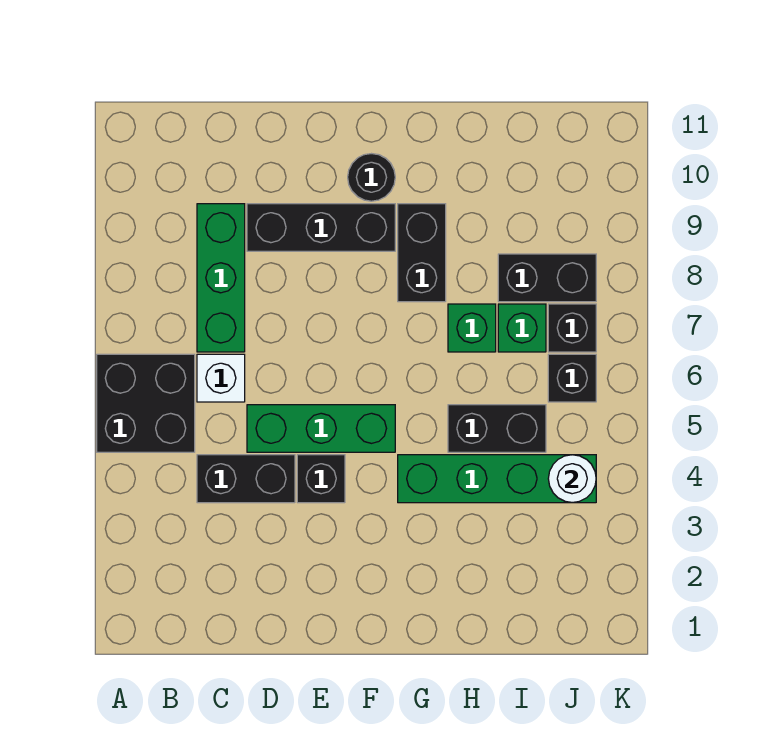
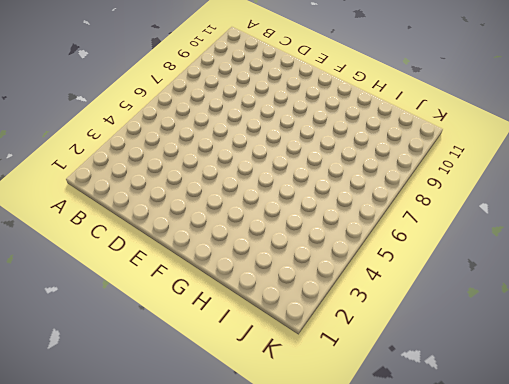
none -> black brick A5:B6 level 1
none -> black brick C4:D4 level 1
none -> white brick C6 level 1

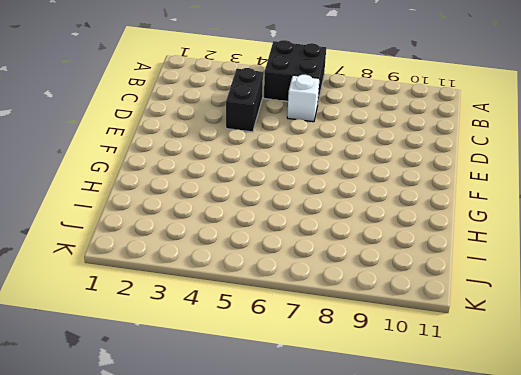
none -> green brick C7:C9 level 1
none -> green brick D5:F5 level 1
none -> black brick D9:F9 level 1

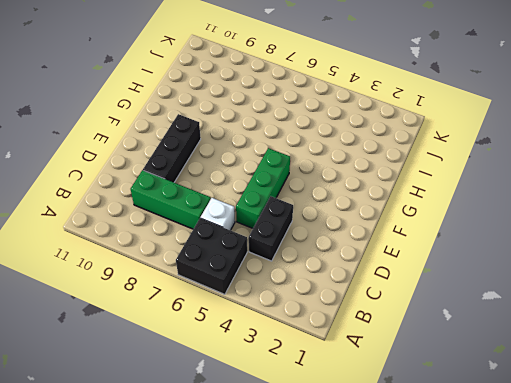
none -> black brick E4 level 1
none -> black round brick F10 level 1
none -> green brick G4:J4 level 1

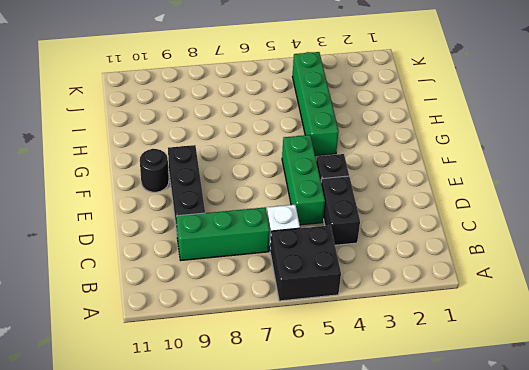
none -> black brick G8:G9 level 1
none -> black brick H5:I5 level 1
none -> green brick H7 level 1

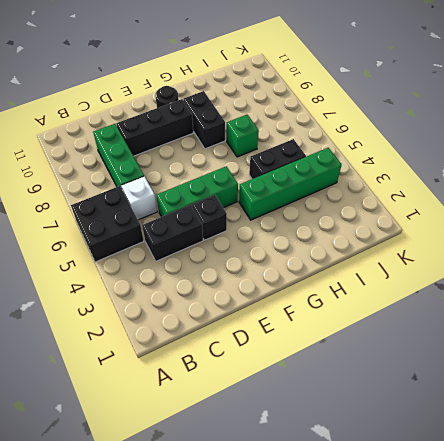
none -> green brick I7 level 1
none -> black brick I8:J8 level 1
none -> black brick J6 level 1

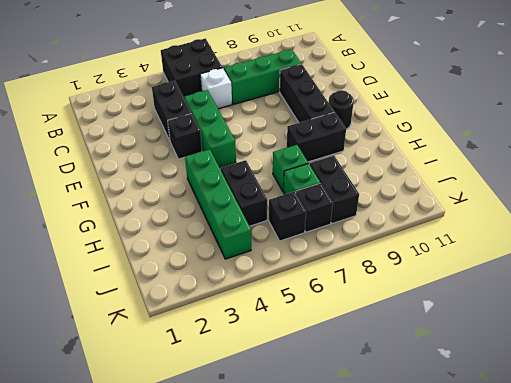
none -> white round brick J4 level 2

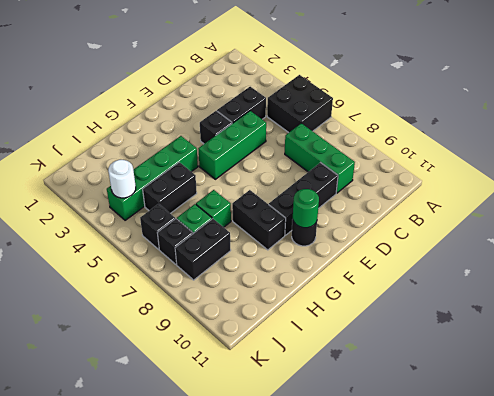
green round brick F10 level 2 -> none
none -> white brick C6 level 1

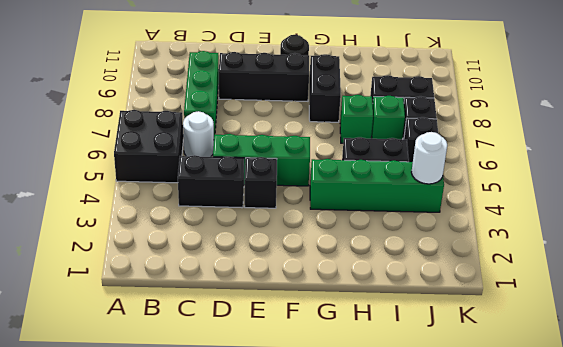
white round brick C6 level 1 -> white brick C6 level 1

